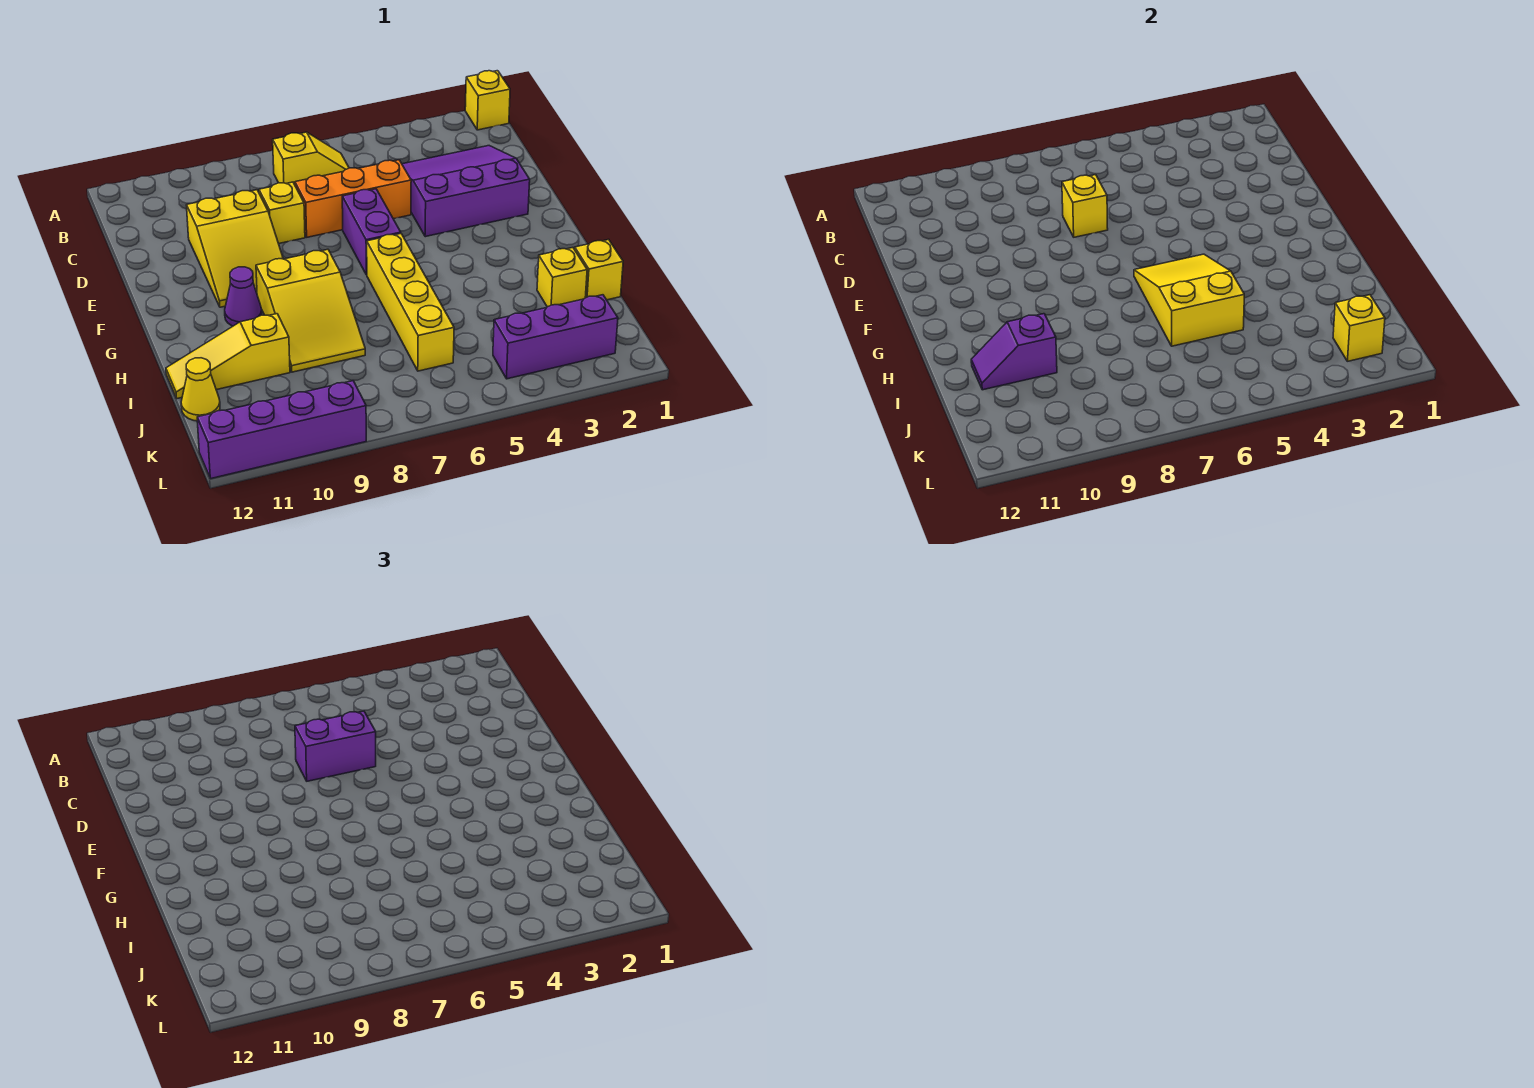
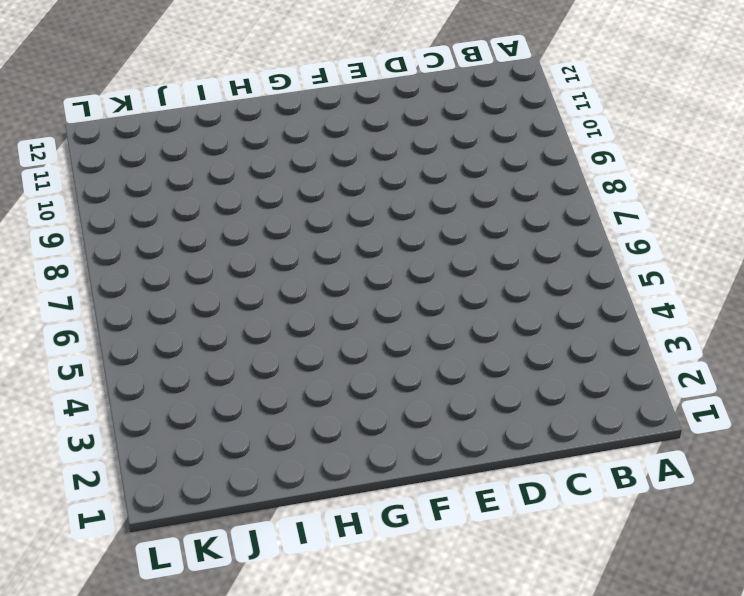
none -> yellow brick A1 level 1
none -> yellow slope B6:B7 level 1 top 7
none -> purple slope C2:E4 level 1 top E

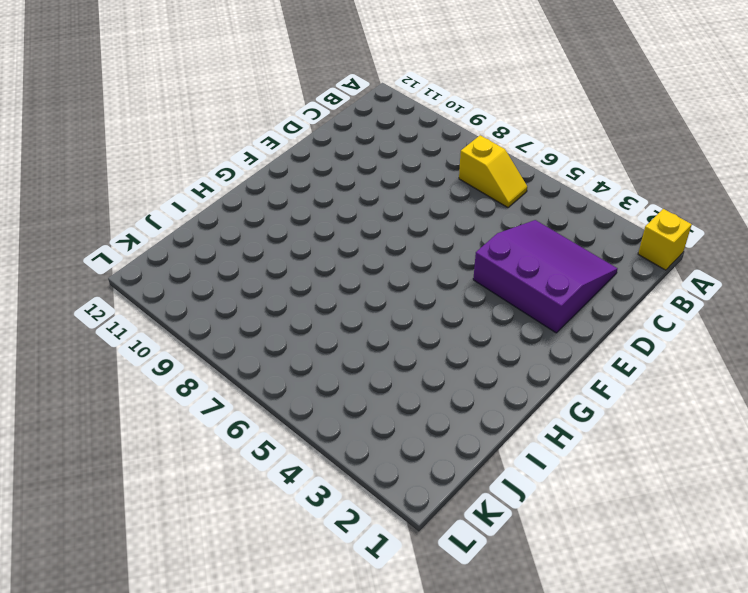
none -> orange brick D5:D7 level 1
none -> yellow brick D8 level 1
none -> yellow slope D9:F10 level 1 top D

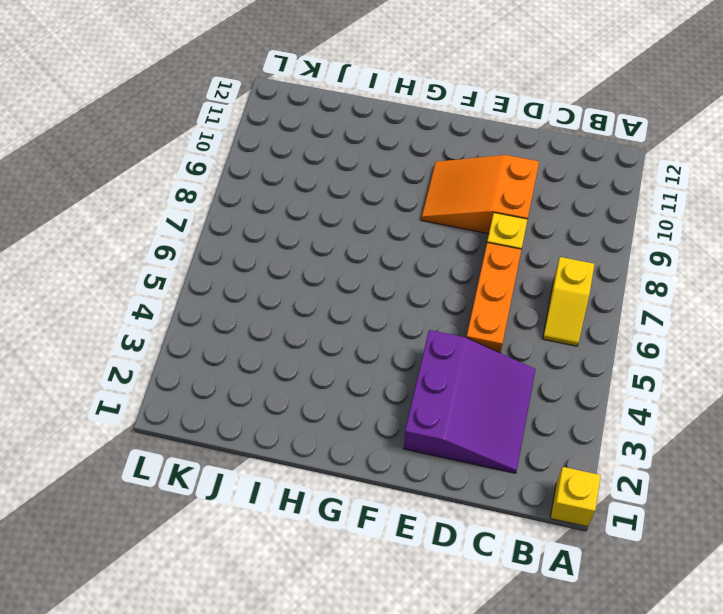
orange slope D9:F10 level 1 top D -> yellow slope D9:F10 level 1 top D
none -> purple brick E6:F6 level 1
none -> yellow brick G6:J6 level 1
none -> yellow slope G8:I9 level 1 top G

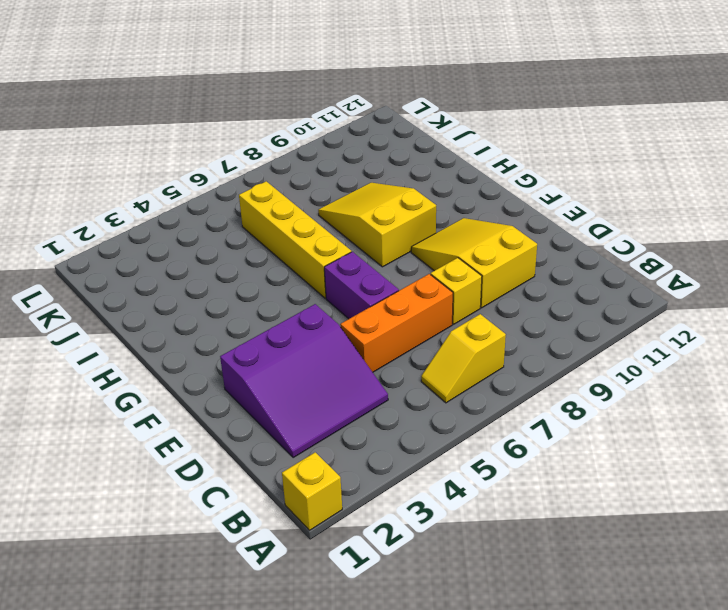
none -> purple cone G10 level 1
none -> yellow brick I1 level 1
none -> yellow brick I2 level 1

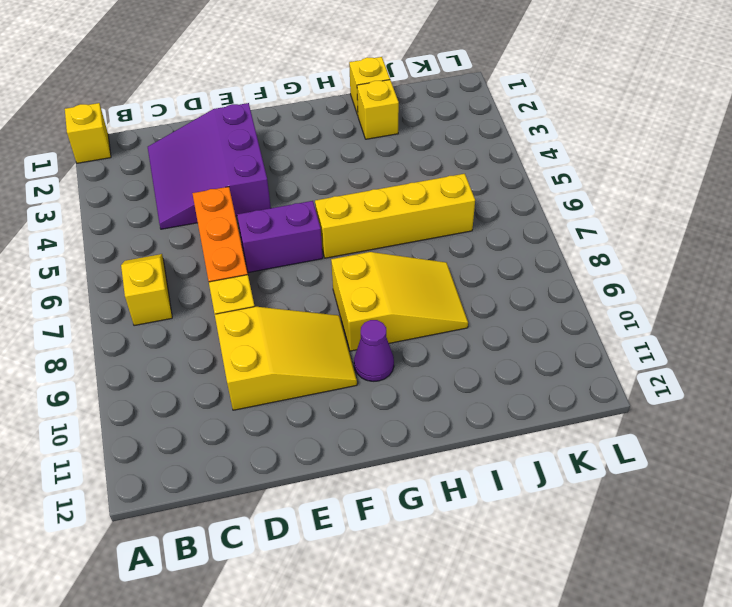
none -> yellow slope I10:I12 level 1 top 10
none -> yellow cone J12 level 1
none -> purple brick K2:K4 level 1

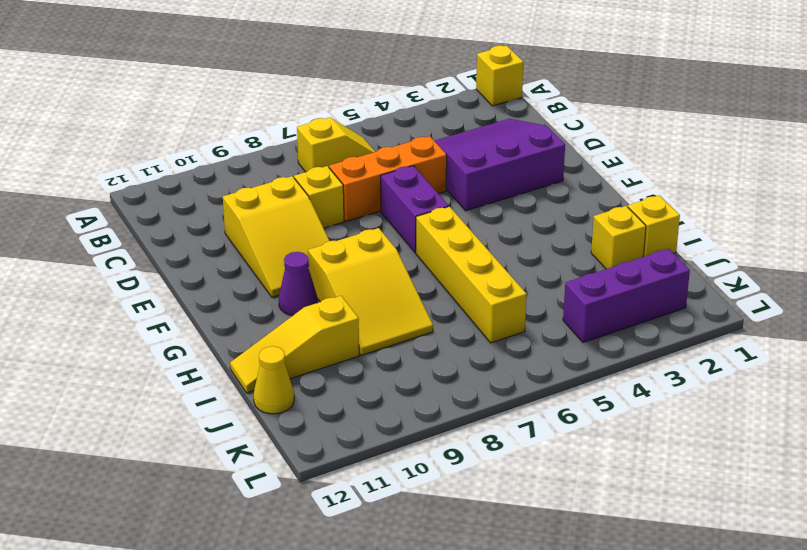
none -> purple brick L9:L12 level 1
none -> yellow brick D7 level 2
none -> yellow slope G5:I6 level 2 top I

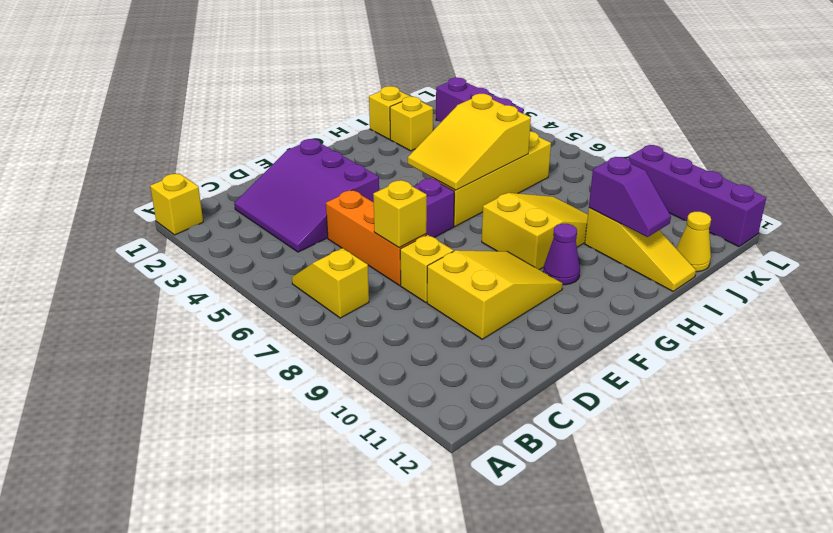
none -> yellow brick K2 level 2
none -> purple brick D6:D7 level 3

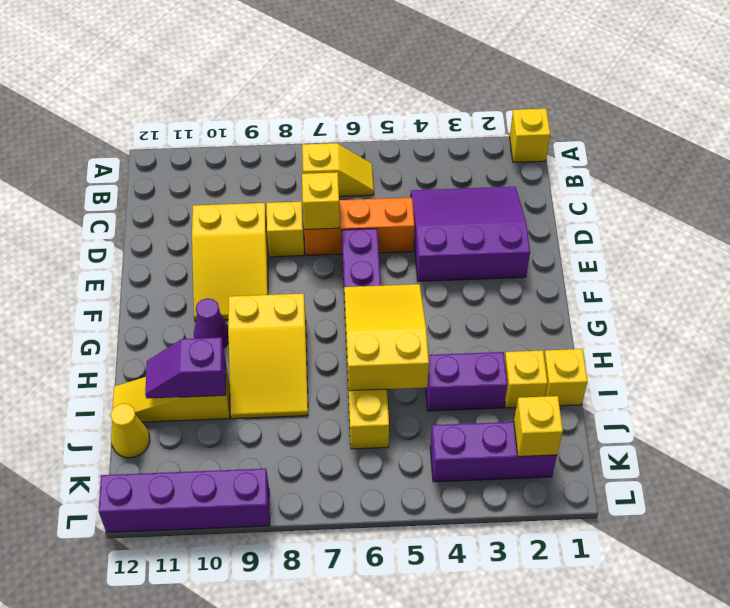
purple brick I3:I4 level 1 -> purple brick D6:D7 level 3

